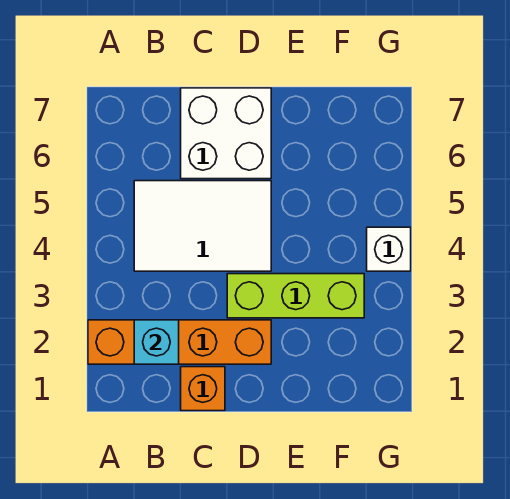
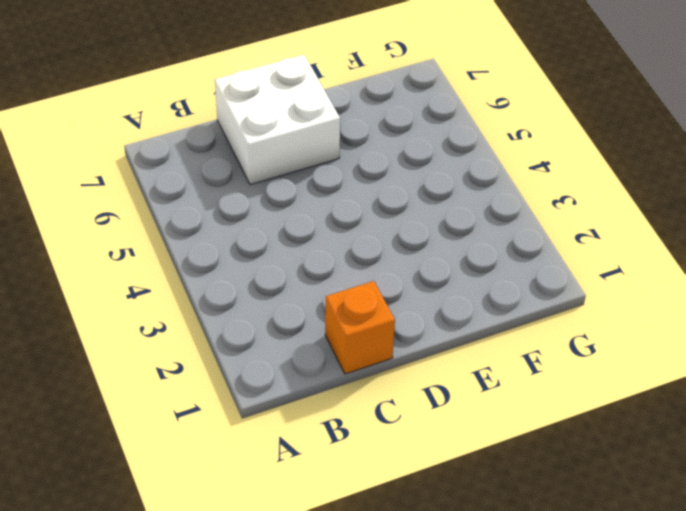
none -> orange brick A2:D2 level 1
none -> white tile B4:D5 level 1

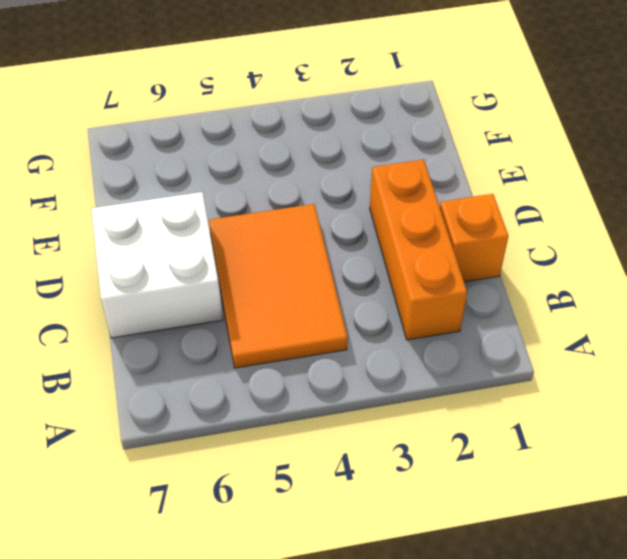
orange brick B2:D2 level 1 -> orange brick A2:D2 level 1
orange tile B4:D5 level 1 -> white tile B4:D5 level 1
none -> lime brick D3:F3 level 1
none -> white brick G4 level 1

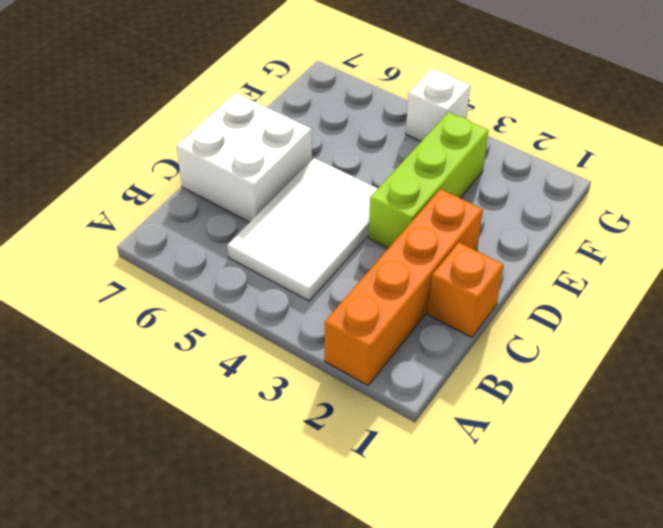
none -> cyan brick B2 level 2

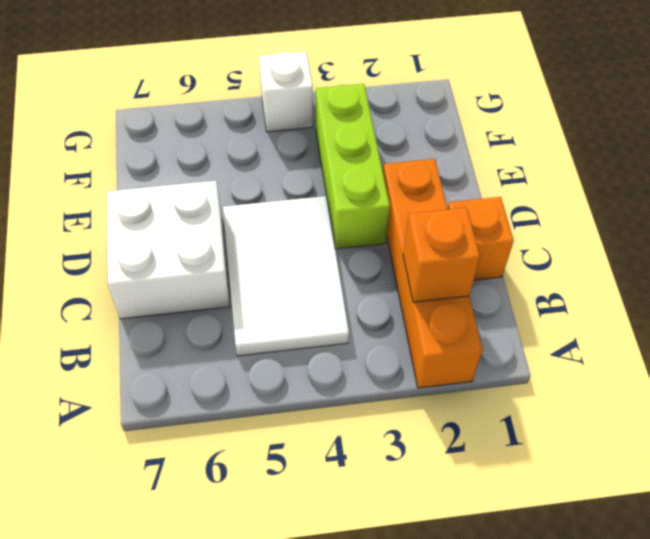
orange brick B2 level 2 -> cyan brick B2 level 2

